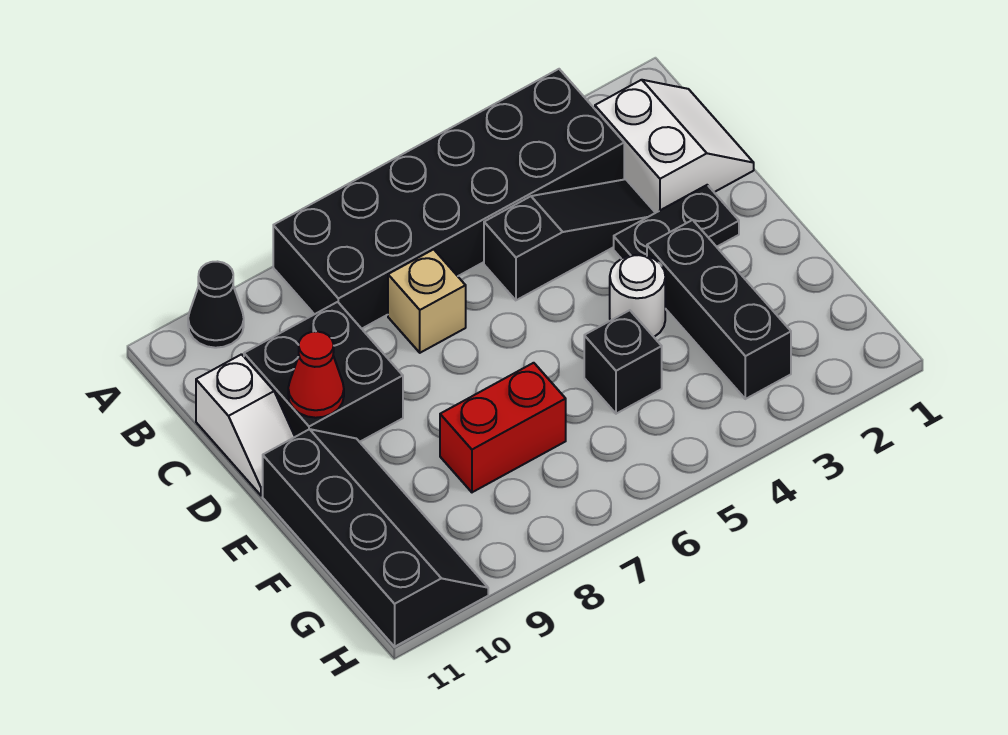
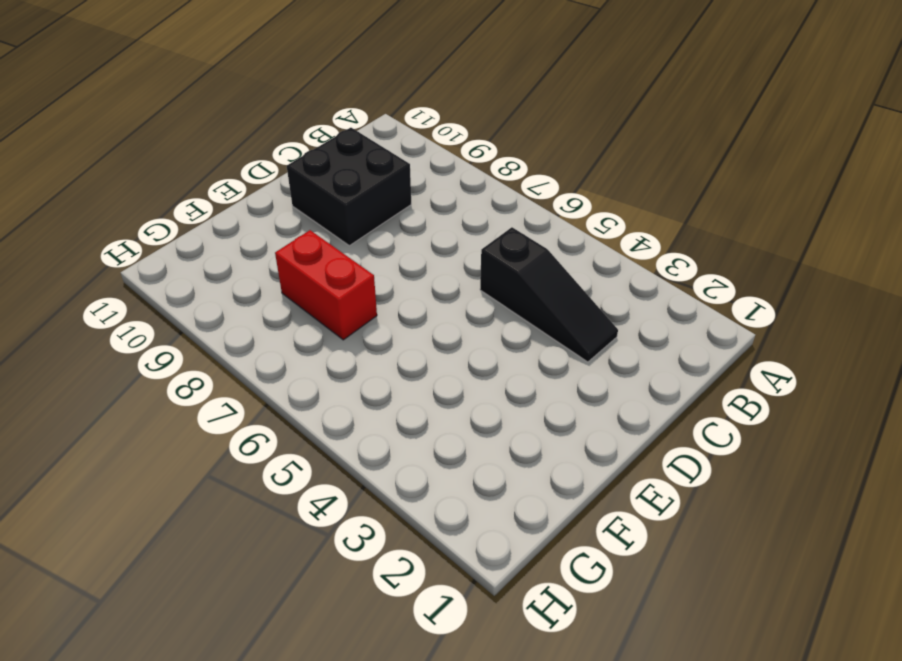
none -> black brick A3:B8 level 1
none -> black cone A10 level 1
none -> white slope B1:C2 level 1 top 2

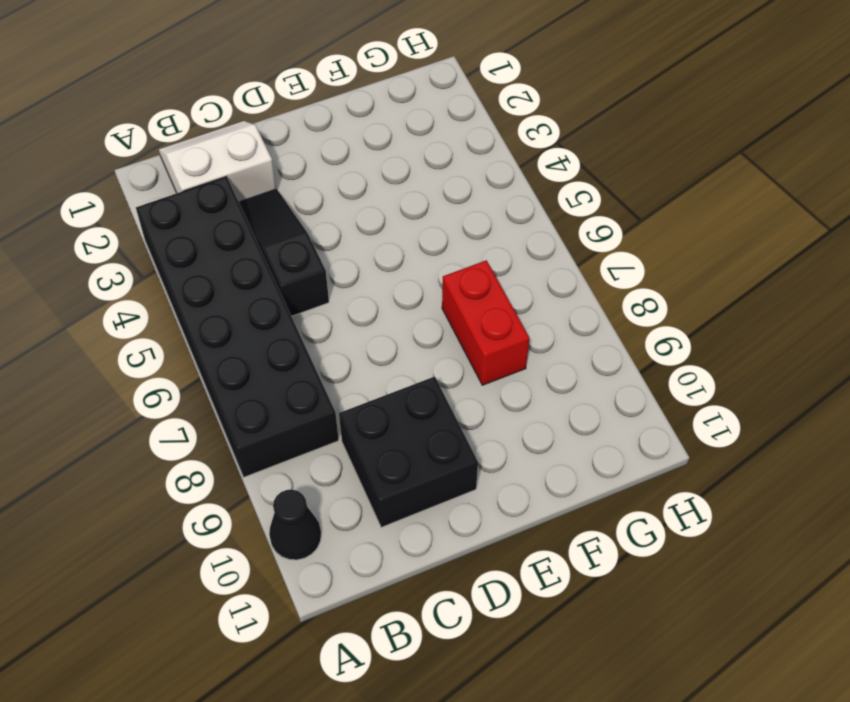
none -> tan brick C7 level 1
none -> white slope C11:D11 level 1 top C
none -> black plate D2:D3 level 1

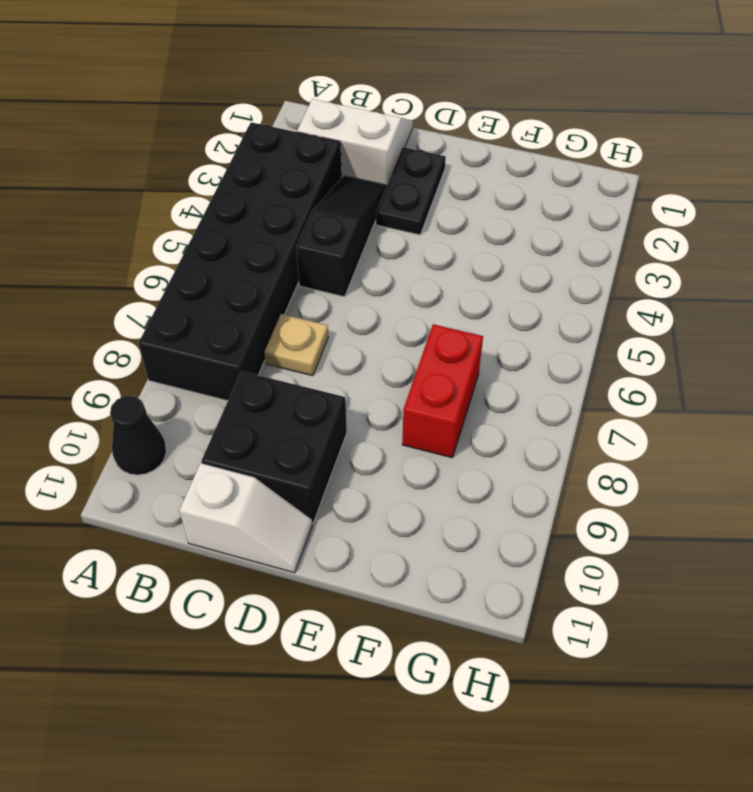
tan plate C7 level 1 -> tan brick C7 level 1
none -> black brick E3:G3 level 1
none -> white round brick E4 level 1
none -> black slope E10:H11 level 1 top 11

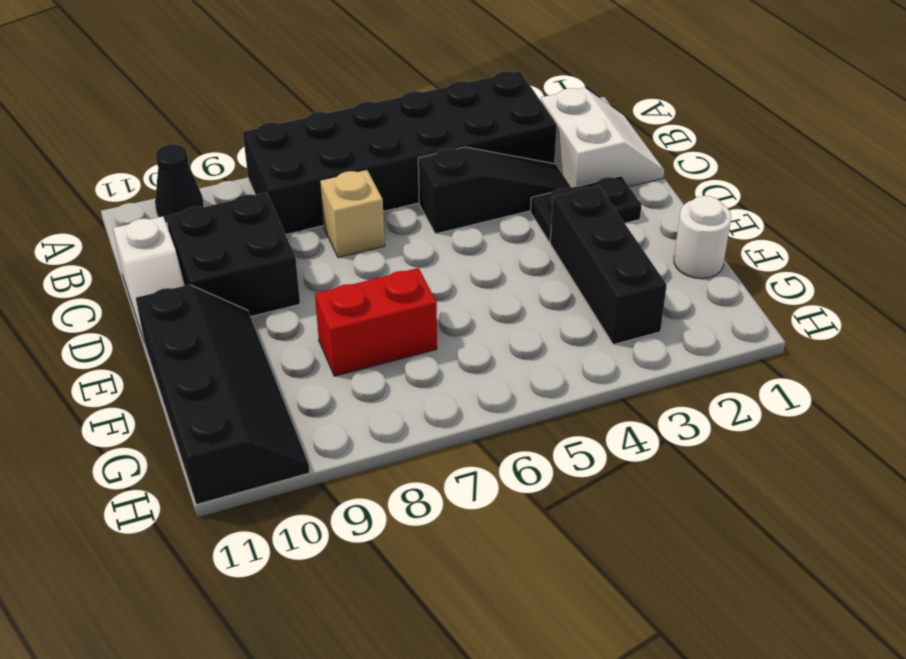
white round brick F1 level 1 -> white round brick E4 level 1
none -> black brick F5 level 1
none -> red cone D10 level 2

